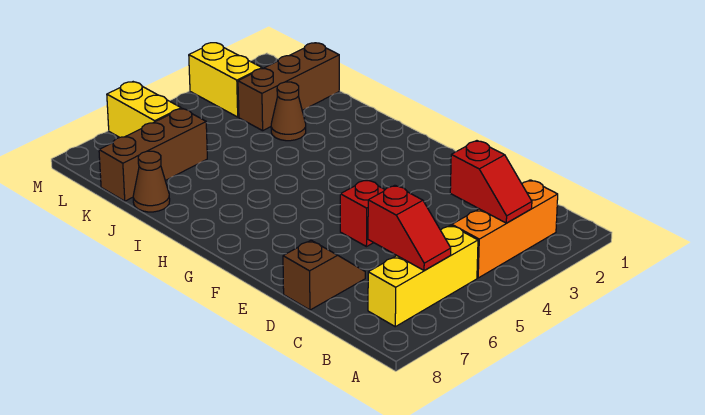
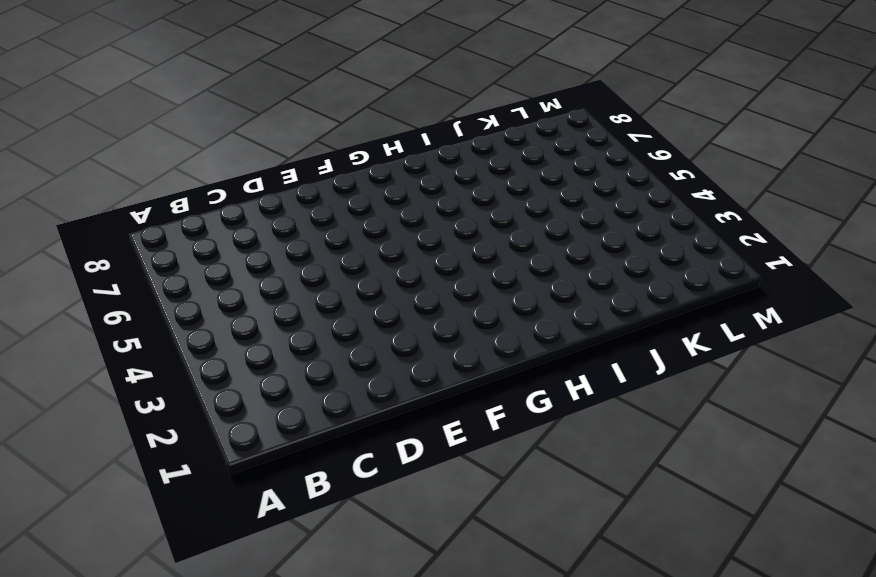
none -> orange brick B2:B4 level 1
none -> yellow brick B5:B7 level 1
none -> brown slope D7:D8 level 1 top 8

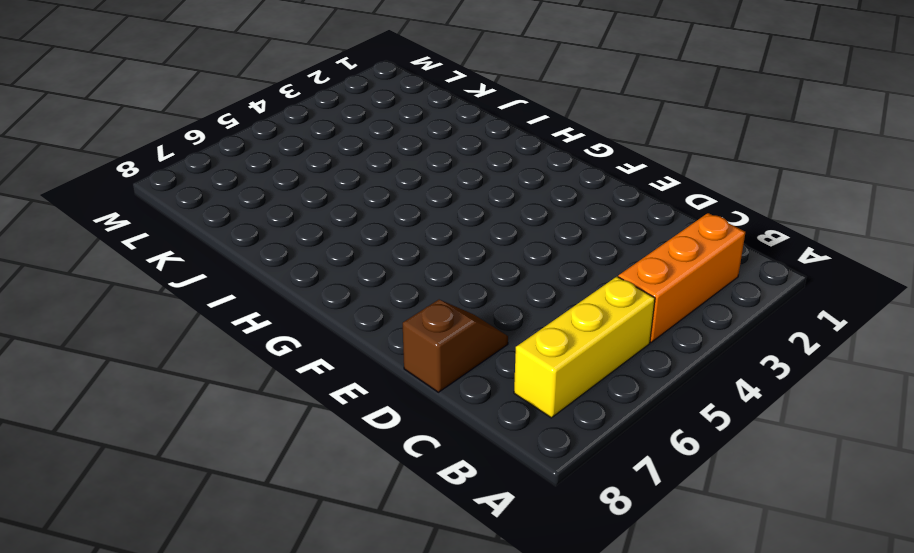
none -> red brick E5 level 1
none -> brown cone J3 level 1
none -> brown cone J8 level 1

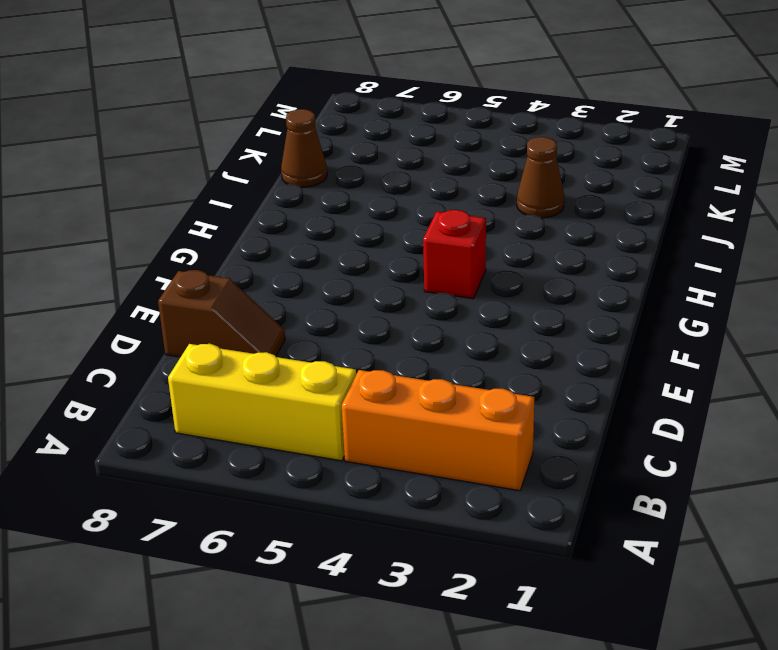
red brick G4 level 1 -> red brick E5 level 1
none -> brown brick K1:K3 level 1
none -> brown brick K6:K8 level 1
none -> yellow brick L3:M3 level 1

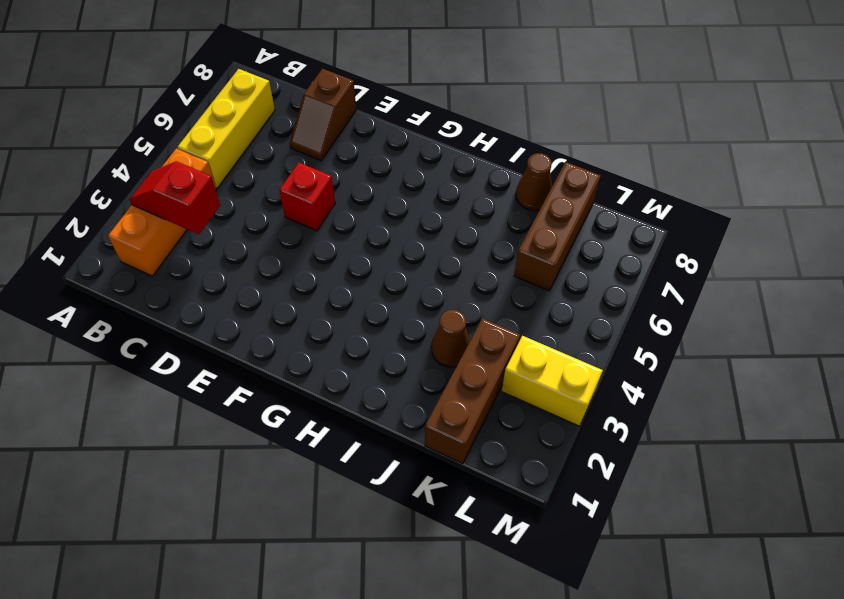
none -> yellow brick L6:M6 level 1
none -> red slope B6:C6 level 2 top C

